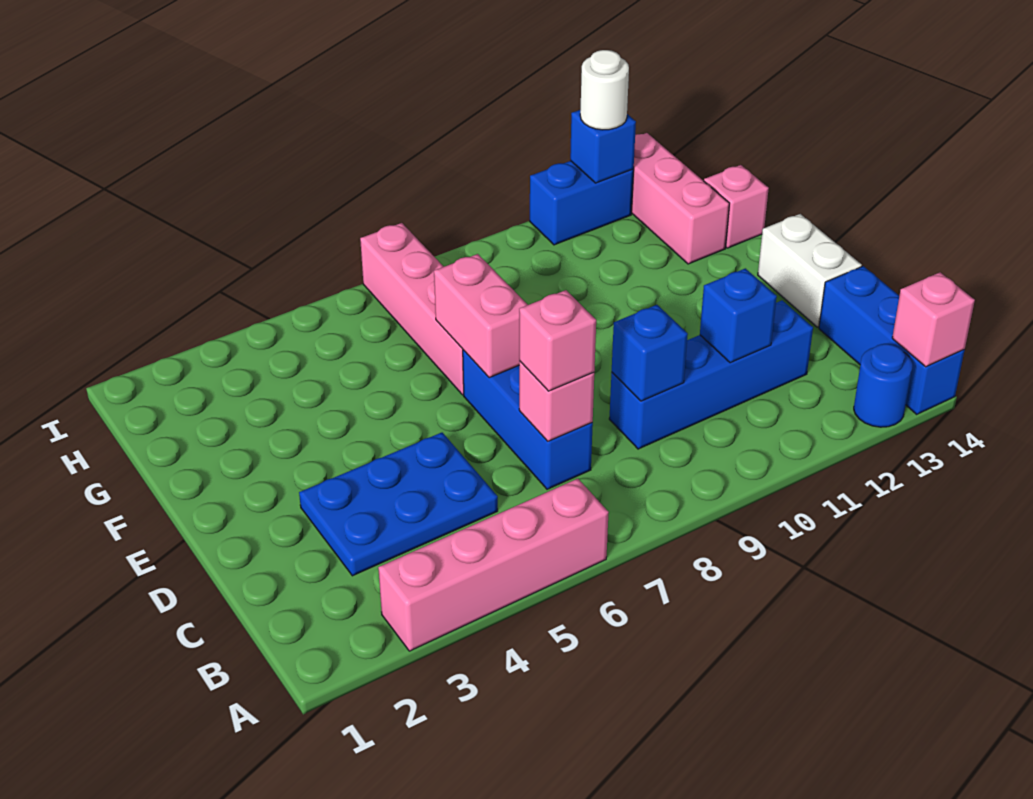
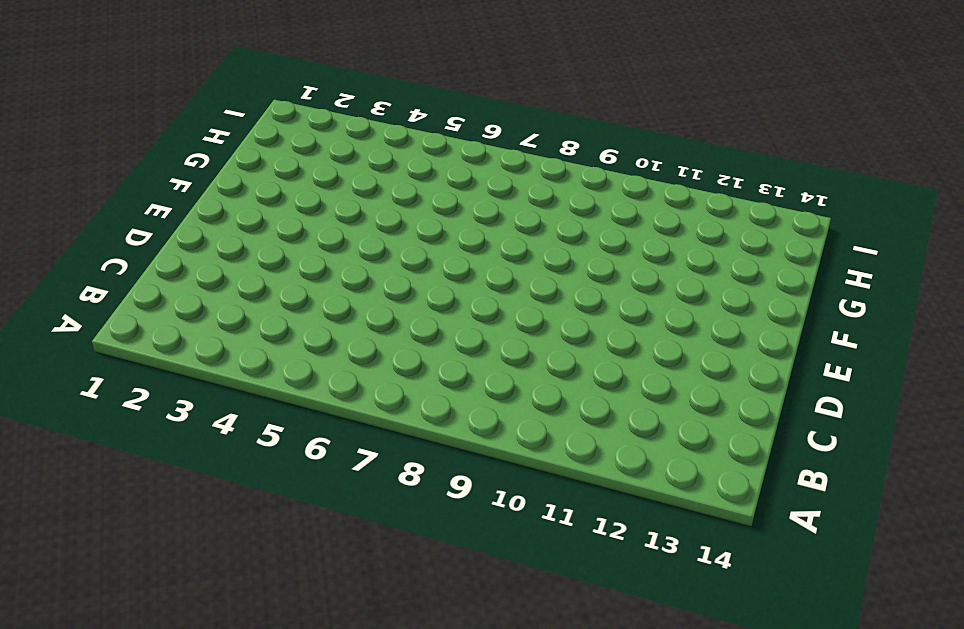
none -> pink brick A3:A6 level 1
none -> blue round brick A13 level 1
none -> blue brick A14:C14 level 1

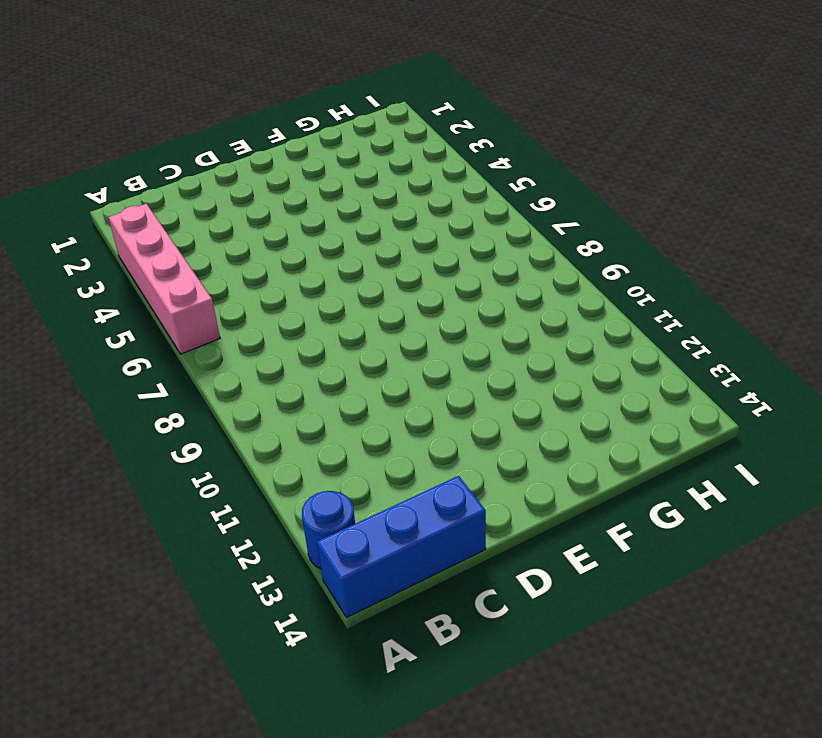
none -> blue plate C3:D5 level 1
none -> blue brick C7:E7 level 1
none -> blue brick C9:C12 level 1

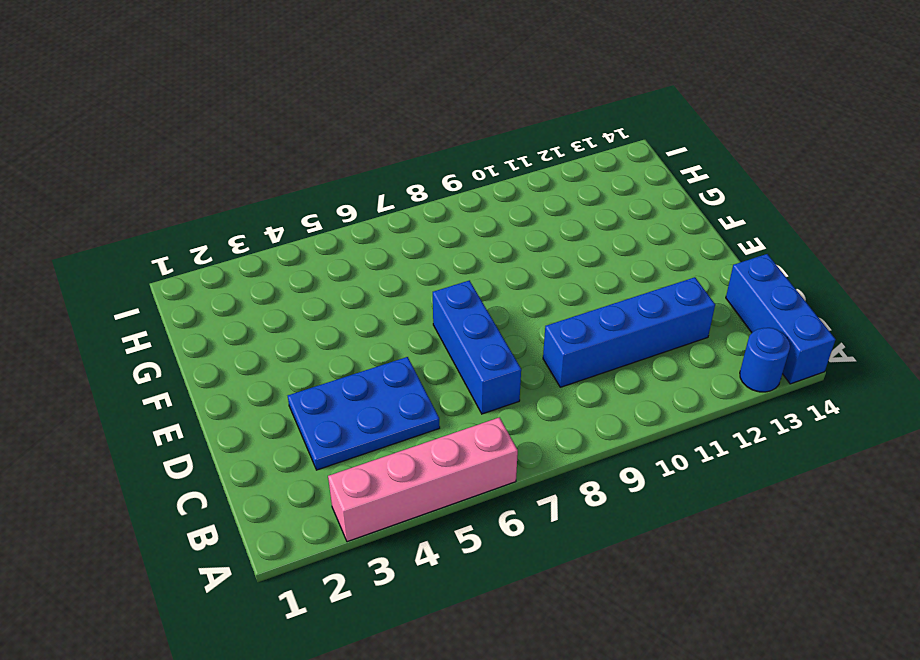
none -> white brick D14:E14 level 1
none -> pink brick F7:I7 level 1
none -> pink brick G13:I13 level 1

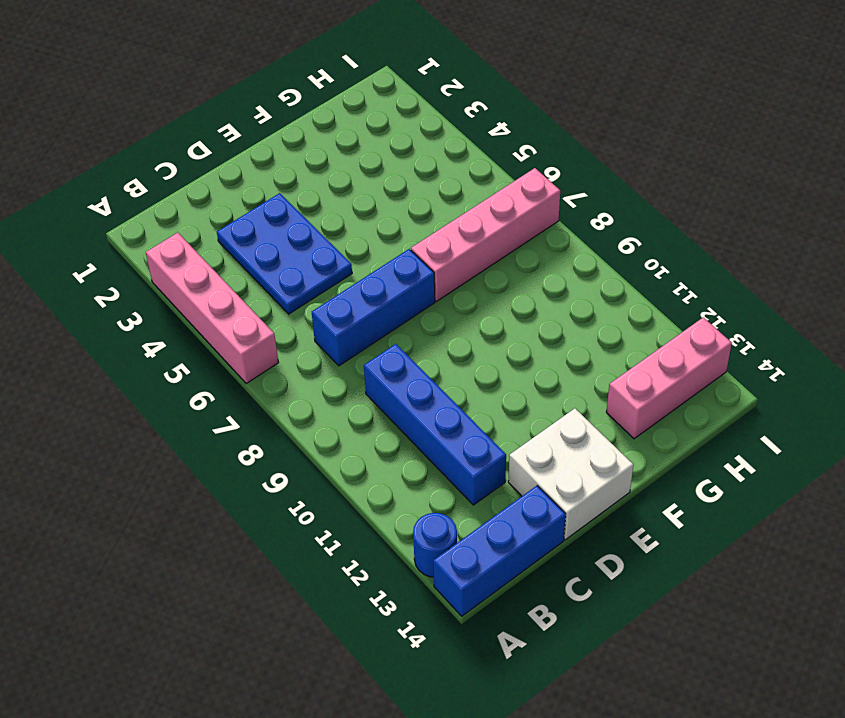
white brick D13:E14 level 1 -> white brick D14:E14 level 1
none -> pink brick G14 level 1
none -> blue brick I11:I12 level 1
none -> pink brick A14 level 2

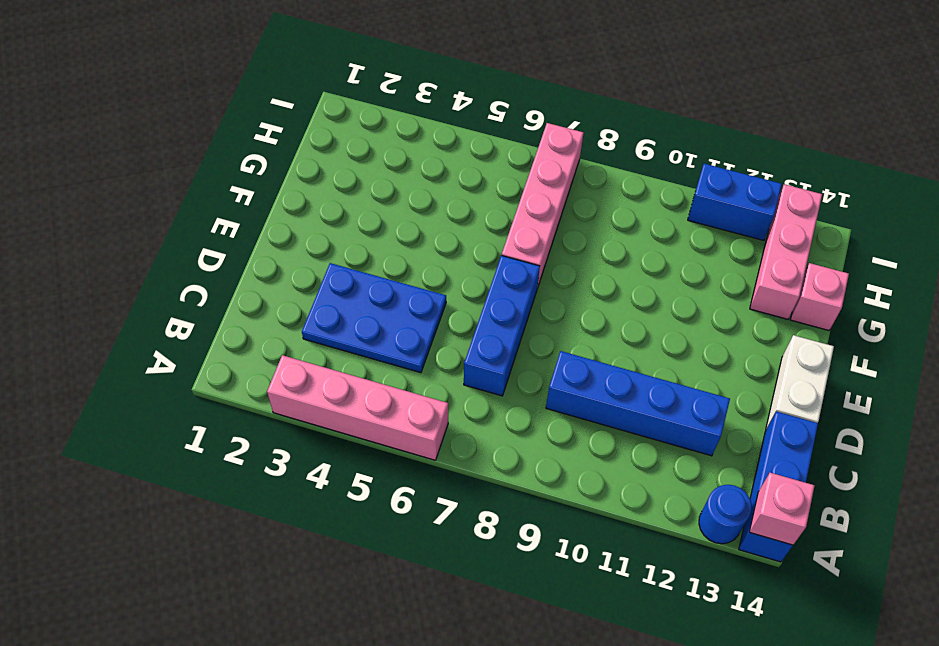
none -> pink brick C7 level 2
none -> blue brick C9 level 2
none -> blue brick C11 level 2

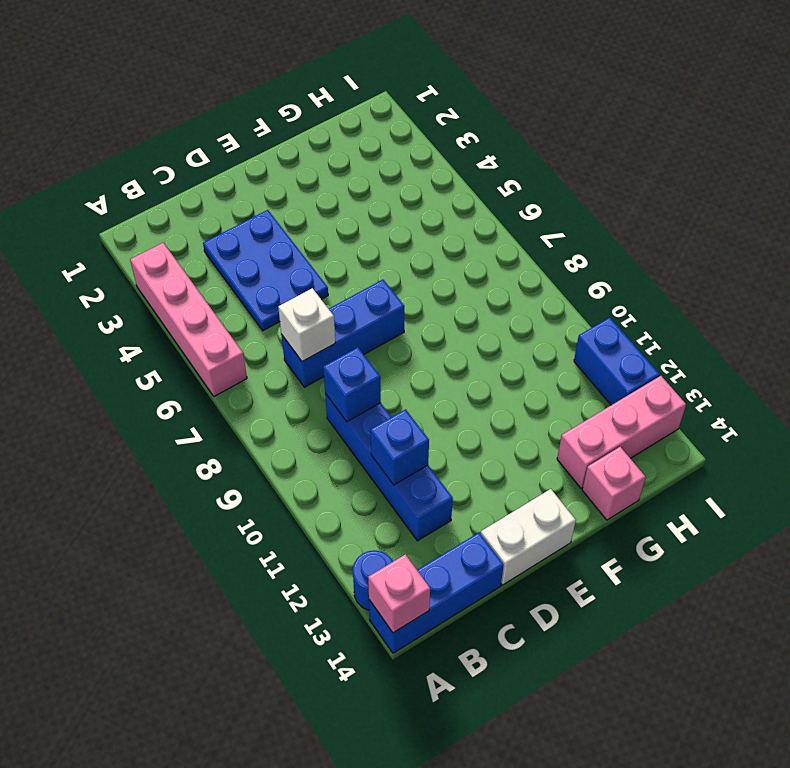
white brick C7 level 2 -> pink brick C7 level 2
none -> pink brick F7:I7 level 1
none -> pink brick E7:F7 level 2
none -> blue brick I12 level 2

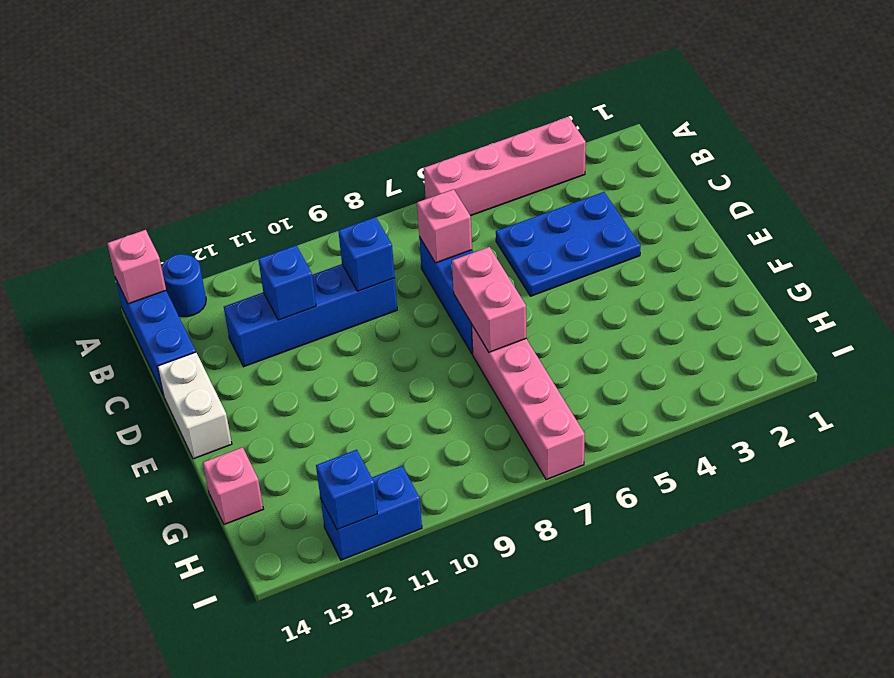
none -> pink brick G13:I13 level 1
none -> pink brick C7 level 3
none -> white round brick I12 level 3

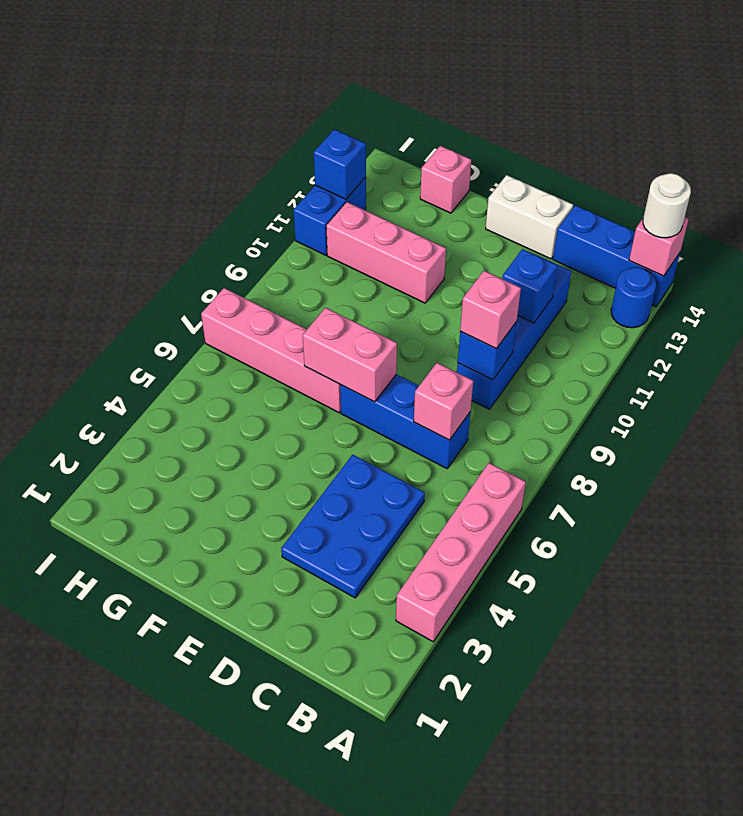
white round brick A14 level 3 -> white round brick I12 level 3
pink brick C9 level 3 -> pink brick C7 level 3
pink brick F11:H11 level 1 -> pink brick G13:I13 level 1

